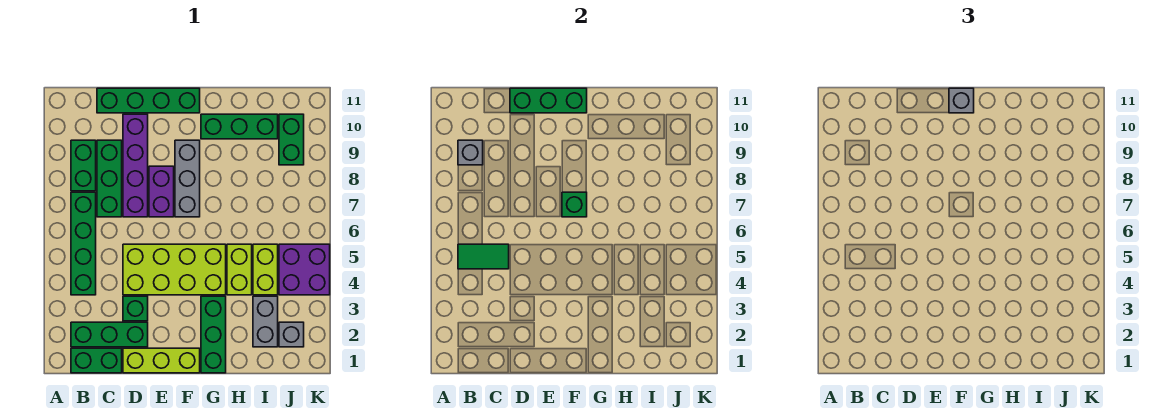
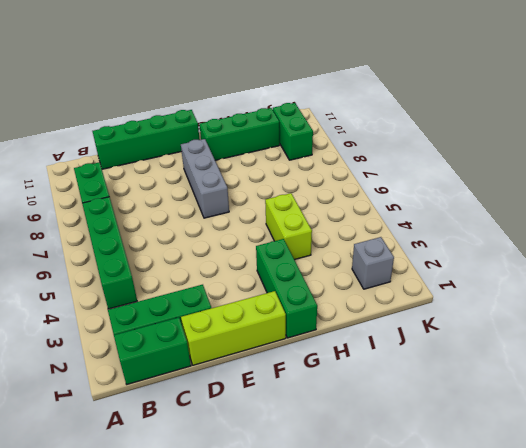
none -> green brick C7:C9 level 1
none -> green brick D3 level 1
none -> lime brick D4:G5 level 1

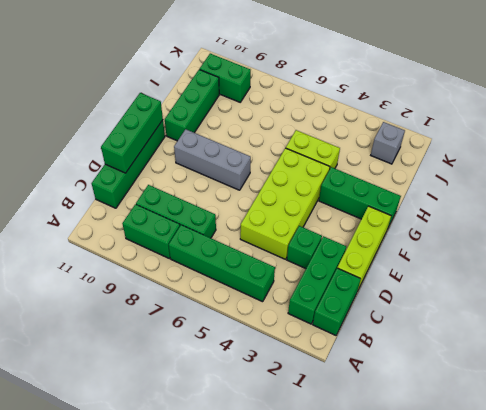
none -> purple brick D7:D10 level 1
none -> purple brick E7:E8 level 1
none -> grey brick I2:I3 level 1

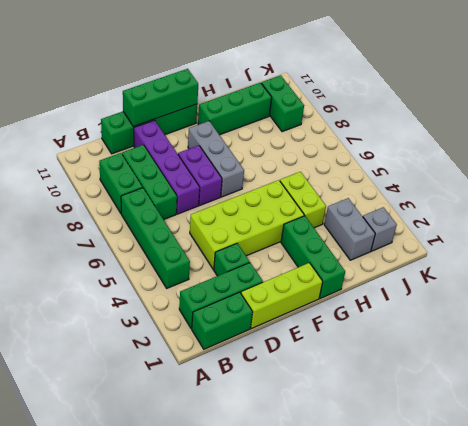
none -> lime brick I4:I5 level 1
none -> purple brick J4:K5 level 1
none -> green tile B5:C5 level 2

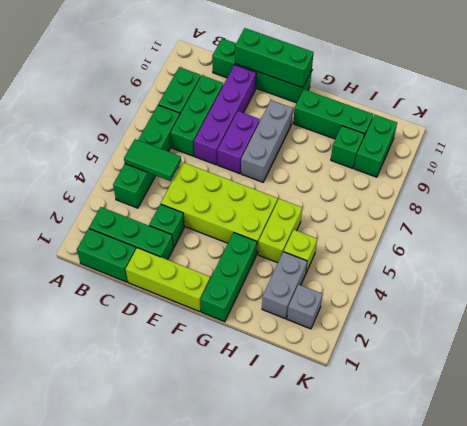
lime brick I4 level 1 -> lime brick I4:I5 level 1
green brick I9 level 1 -> green brick F7 level 2
none -> purple brick J4:K5 level 1
none -> grey brick B9 level 2
none -> grey brick F11 level 3

